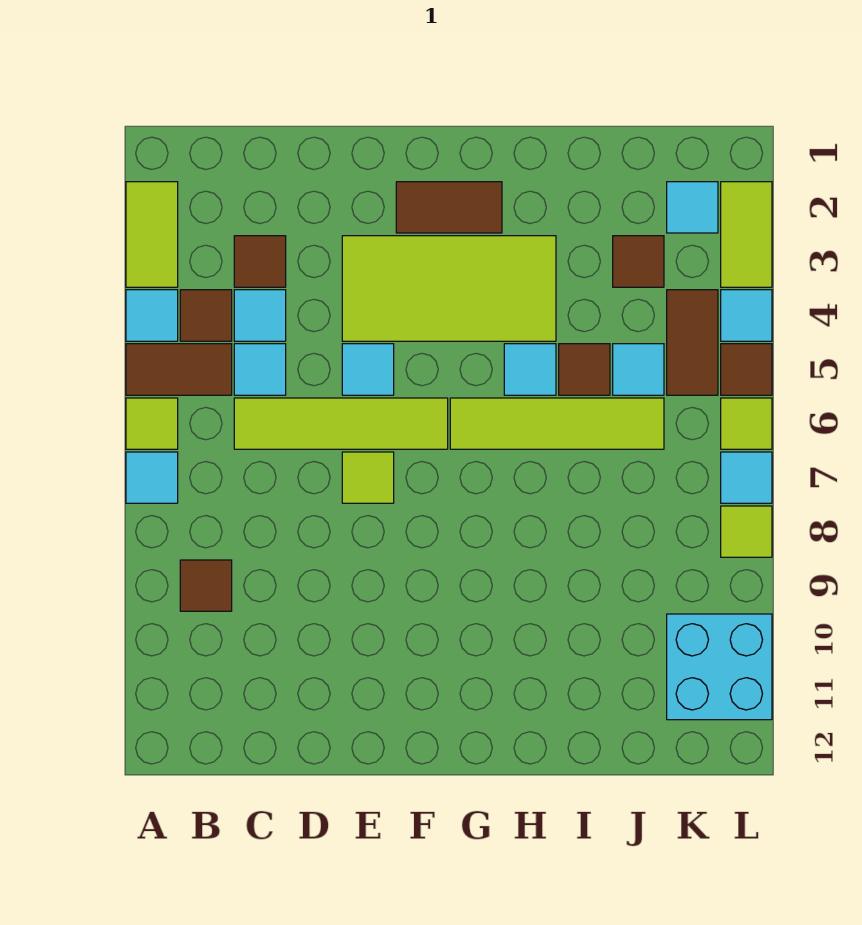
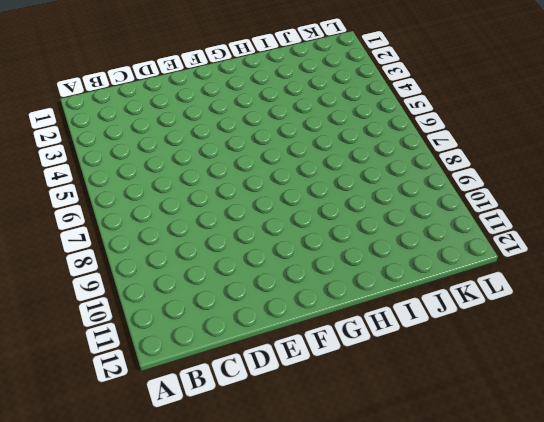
none -> lime tile A2:A3 level 1
none -> cyan tile A4 level 1
none -> brown tile A5:B5 level 1

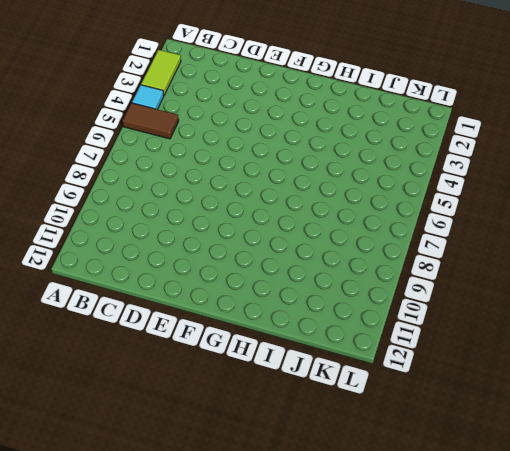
none -> lime tile A6 level 1
none -> cyan tile A7 level 1
none -> brown tile B4 level 1

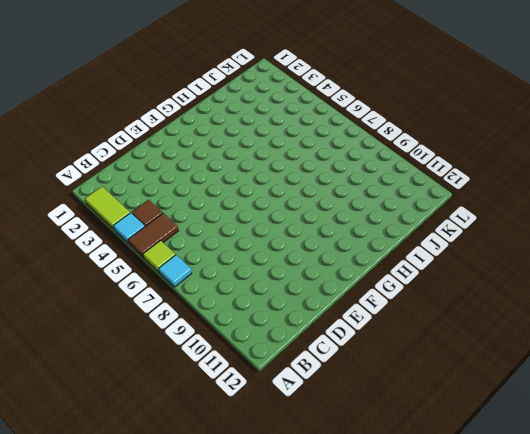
none -> brown tile B9 level 1
none -> brown tile C3 level 1
none -> cyan tile C4 level 1

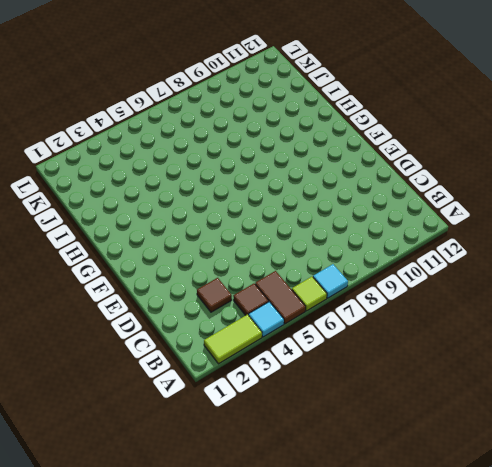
none -> brown tile B9 level 1
none -> cyan tile C4 level 1
none -> cyan tile C5 level 1

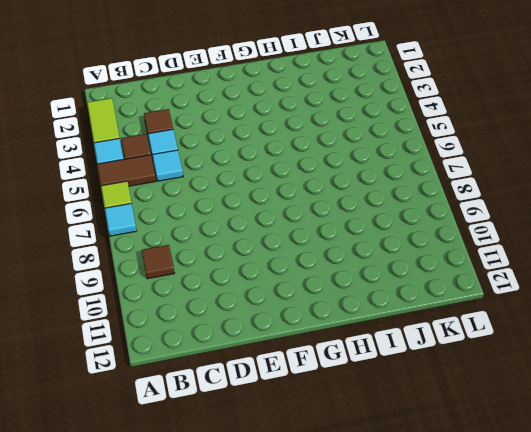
none -> lime tile C6:F6 level 1
none -> lime tile E3:H4 level 1
none -> cyan tile E5 level 1

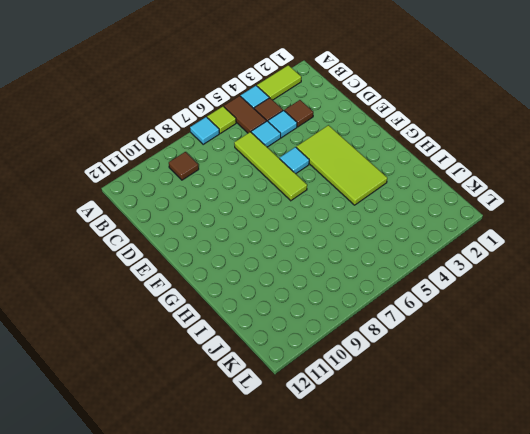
none -> lime tile E7 level 1
none -> brown tile F2:G2 level 1
none -> lime tile G6:J6 level 1

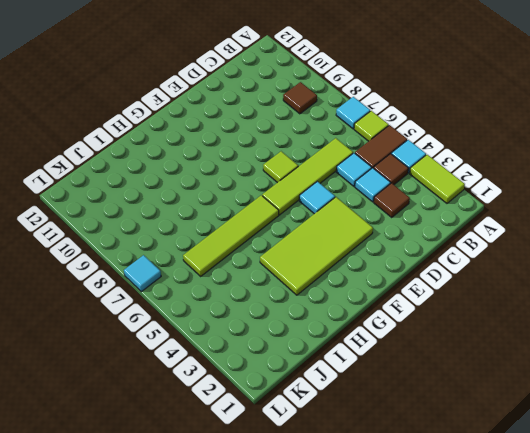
none -> brown tile F2:G2 level 1
none -> cyan tile H5 level 1
none -> brown tile I5 level 1

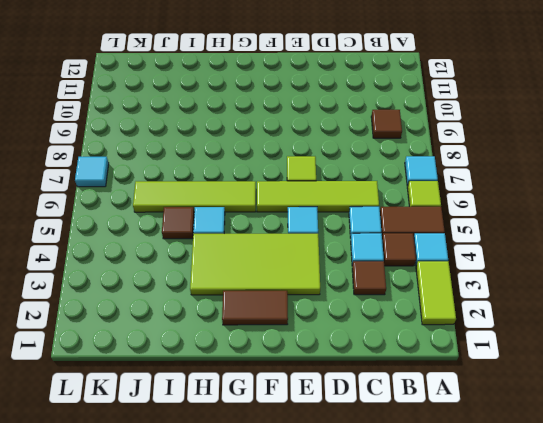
none -> brown tile J3 level 1
none -> cyan tile J5 level 1
none -> cyan tile K2 level 1

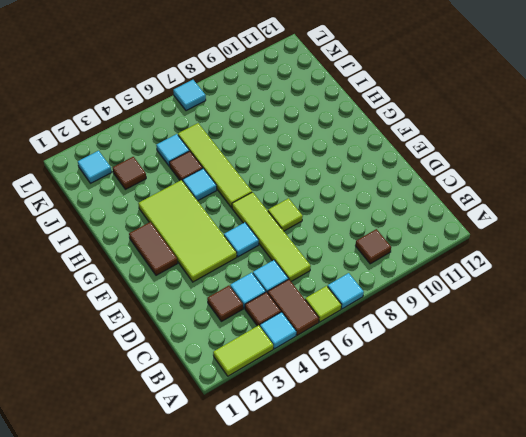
none -> brown tile K4:K5 level 1
none -> cyan brick K10:L11 level 1
none -> lime tile L2:L3 level 1

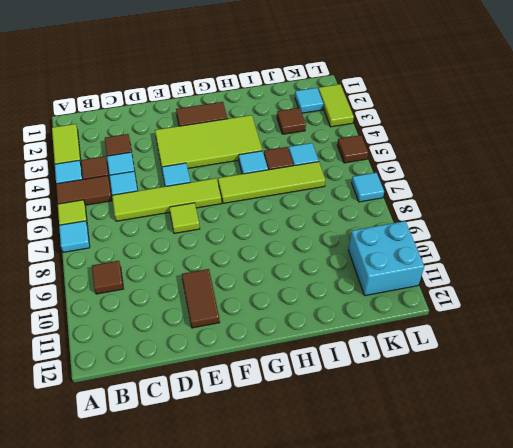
brown tile E10:E11 level 1 -> brown tile K4:K5 level 1
none -> cyan tile L4 level 1
none -> lime tile L6 level 1
none -> lime tile L8 level 1

